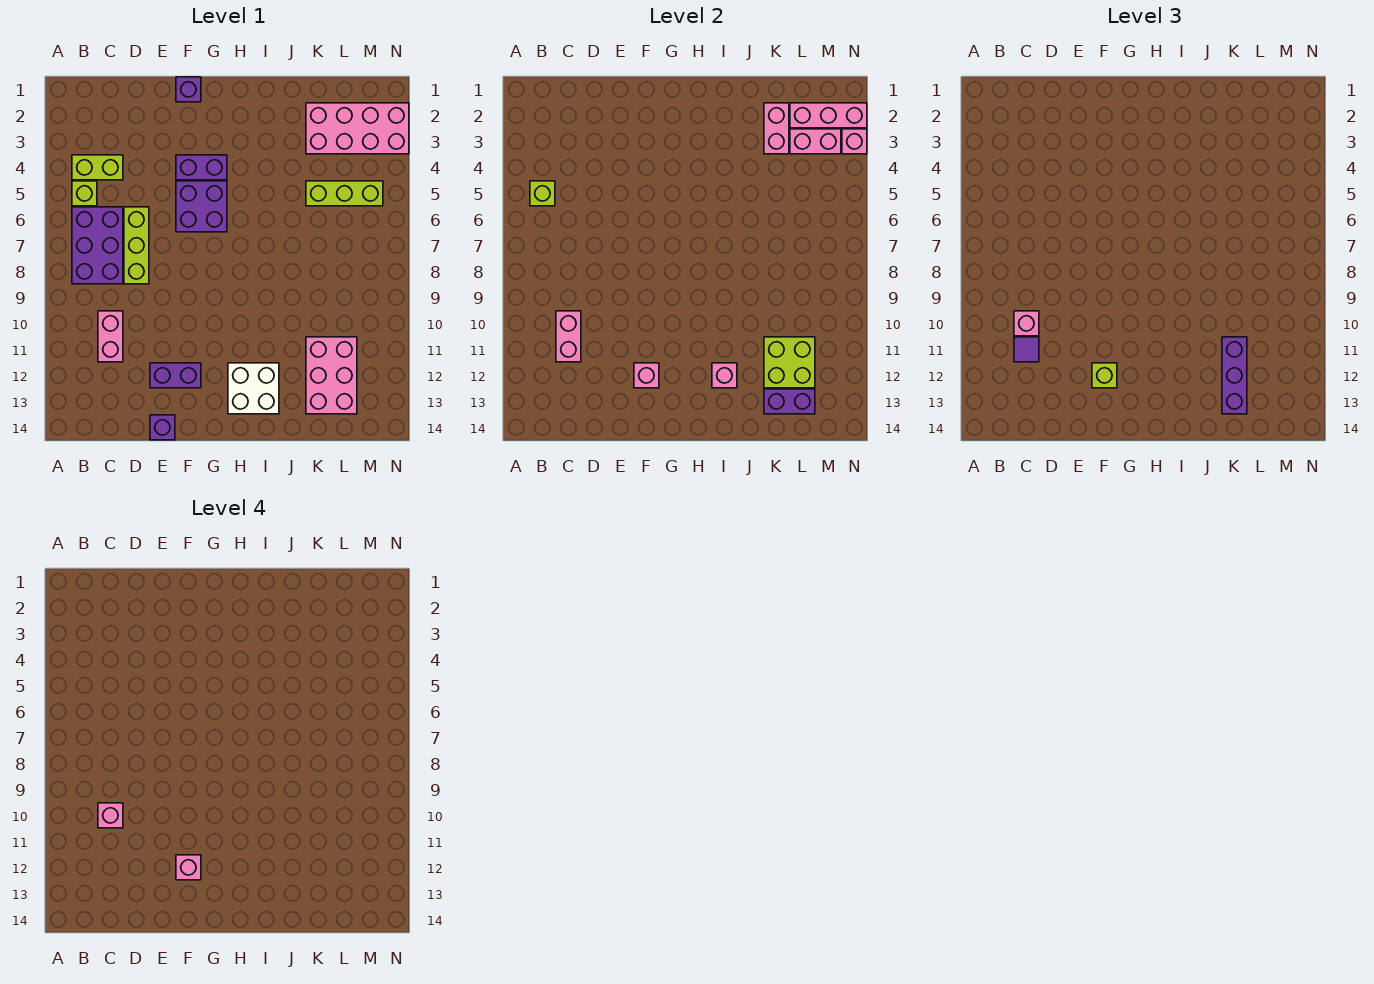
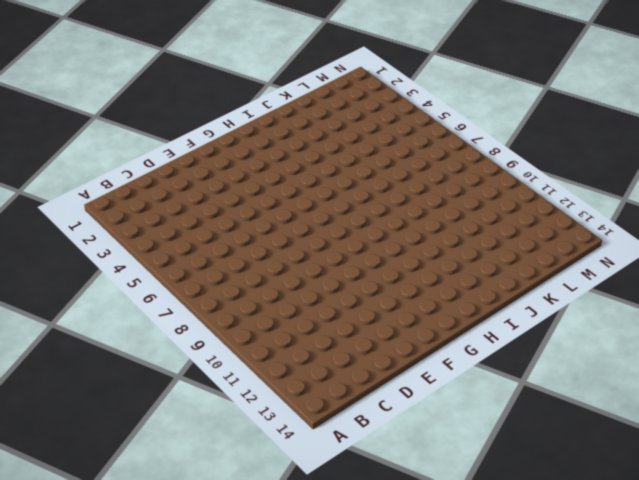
none -> lime brick B4:C4 level 1
none -> lime brick B5 level 1
none -> purple brick B6:C8 level 1
none -> pink brick C10:C11 level 1

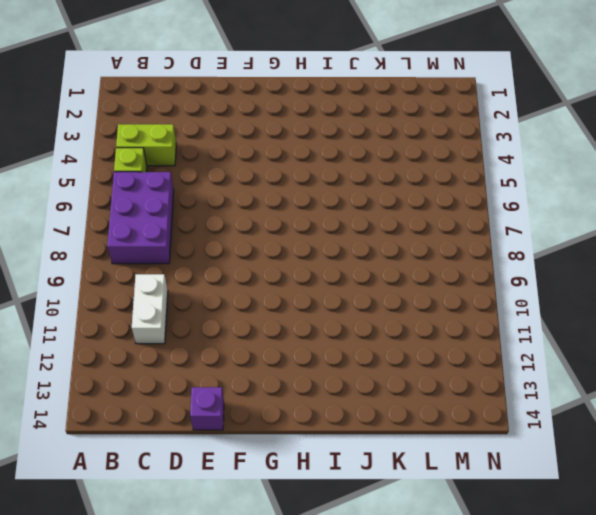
white brick C10:C11 level 1 -> pink brick C10:C11 level 1
none -> lime brick D6:D8 level 1
none -> purple brick E12:F12 level 1
none -> purple brick F1 level 1
none -> purple brick F4:G4 level 1

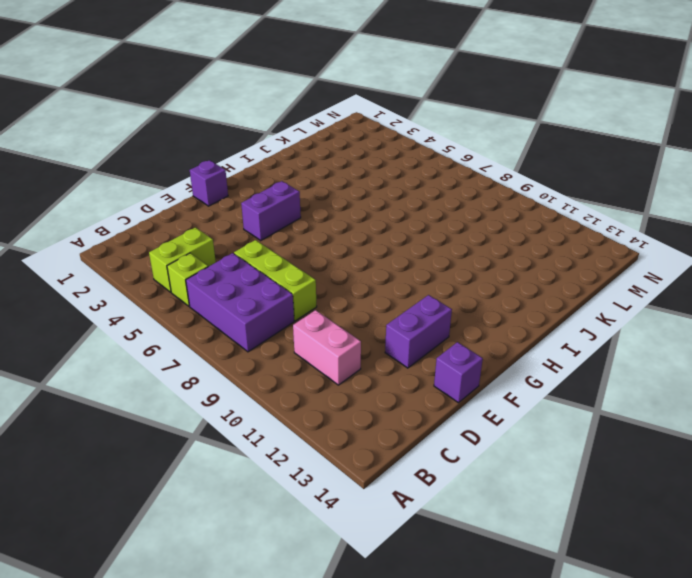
none -> purple brick F5:G6 level 1
none -> white brick H12:I13 level 1
none -> pink brick K2:N3 level 1
none -> lime brick K5:M5 level 1

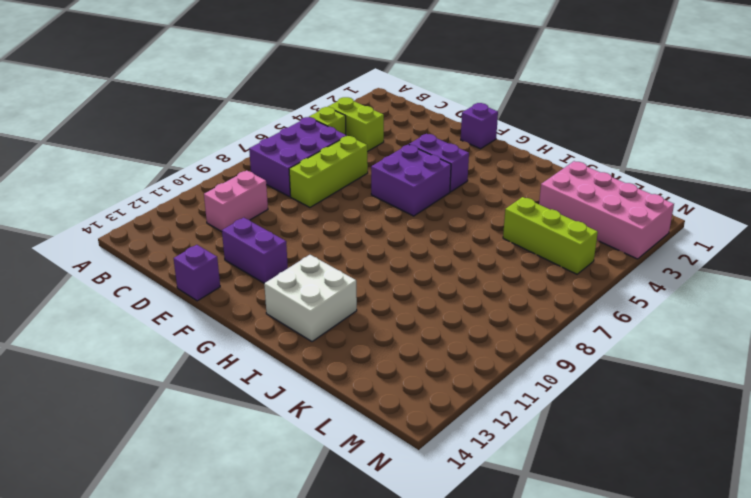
none -> pink brick K11:L13 level 1
none -> lime brick B5 level 2
none -> pink brick C10:C11 level 2
none -> pink brick F12 level 2

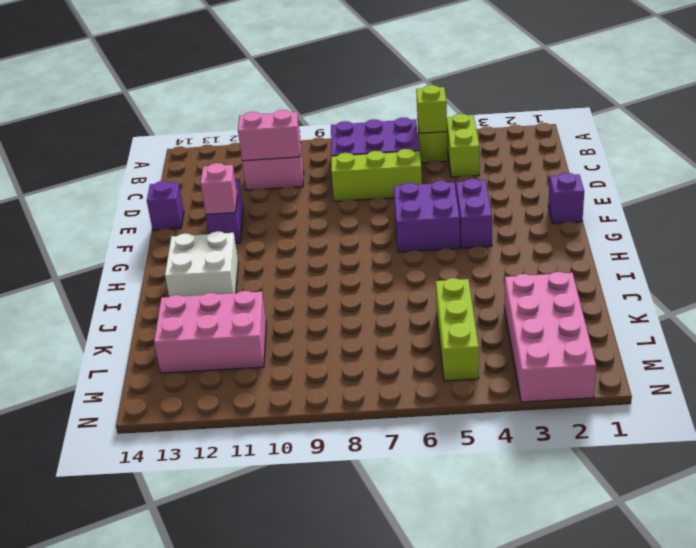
none -> pink brick I12 level 2
none -> pink brick K2:K3 level 2
none -> lime brick K11:L12 level 2
none -> purple brick K13:L13 level 2

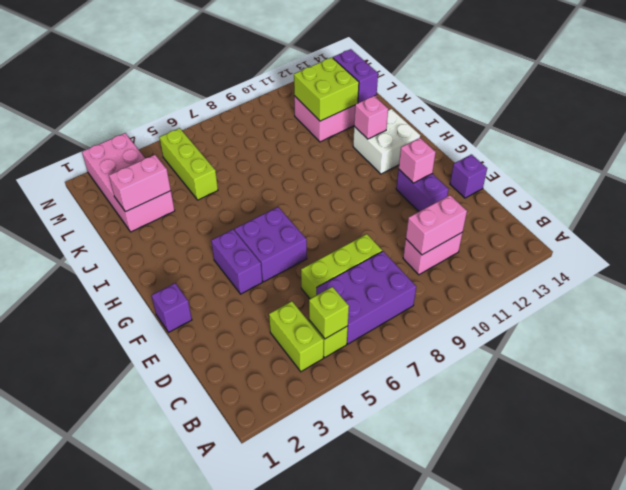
none -> pink brick L2:N2 level 2
none -> pink brick L3:M3 level 2
none -> pink brick N3 level 2
none -> pink brick C10 level 3

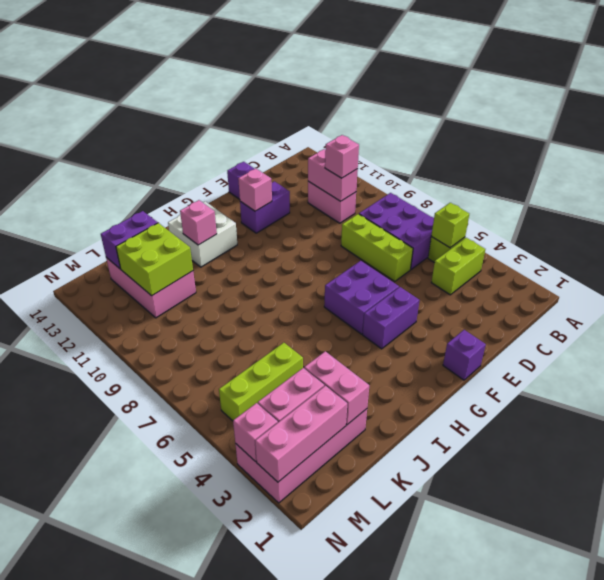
none -> purple tile C11 level 3
none -> lime brick F12 level 3
none -> purple brick K11:K13 level 3
none -> pink brick C10 level 4

